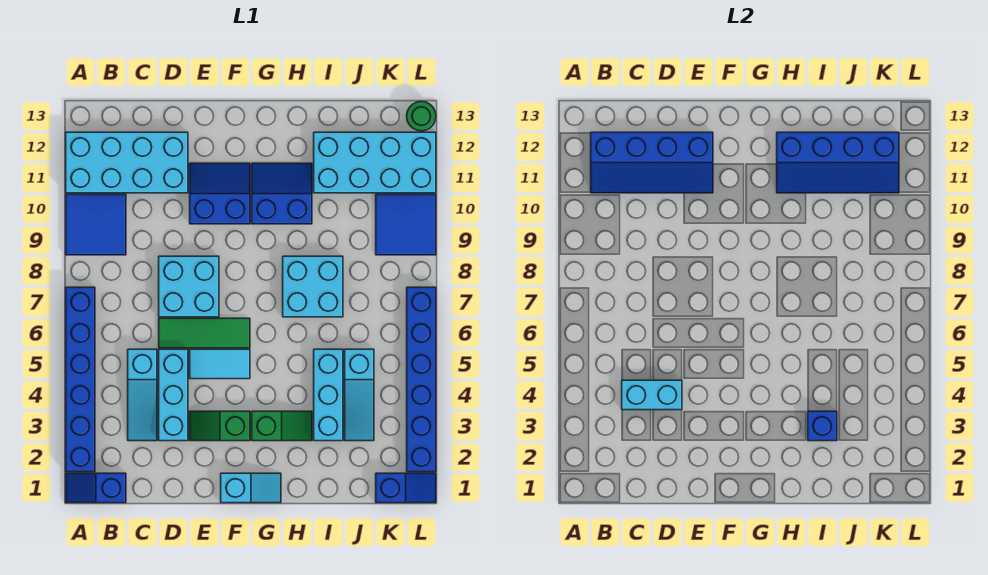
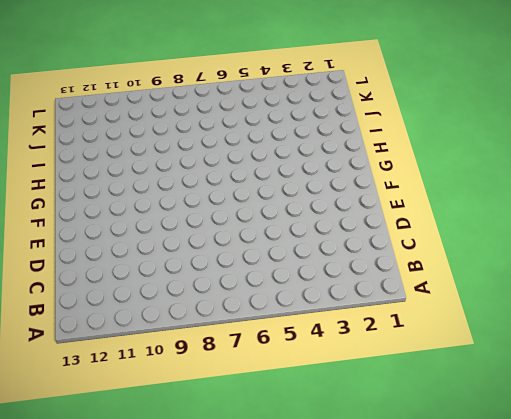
none -> blue slope A1:B1 level 1 top B
none -> blue brick A2:A7 level 1
none -> blue tile A9:B10 level 1

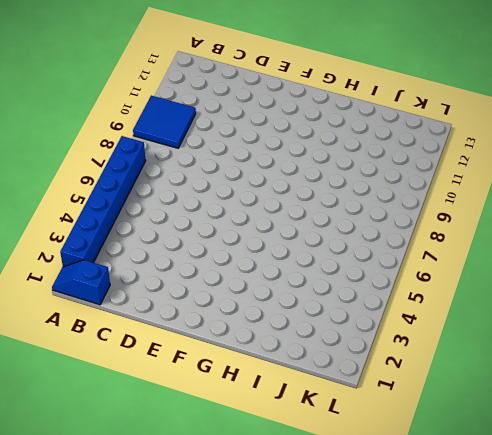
none -> cyan brick A11:D12 level 1
none -> cyan slope C3:C5 level 1 top 5
none -> cyan brick D3:D5 level 1

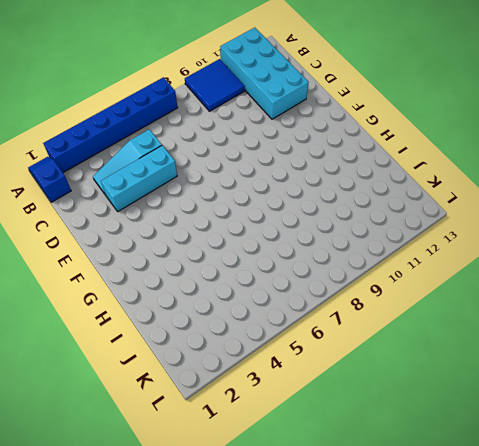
none -> green tile D6:F6 level 1
none -> cyan brick D7:E8 level 1
none -> green slope E3:F3 level 1 top F

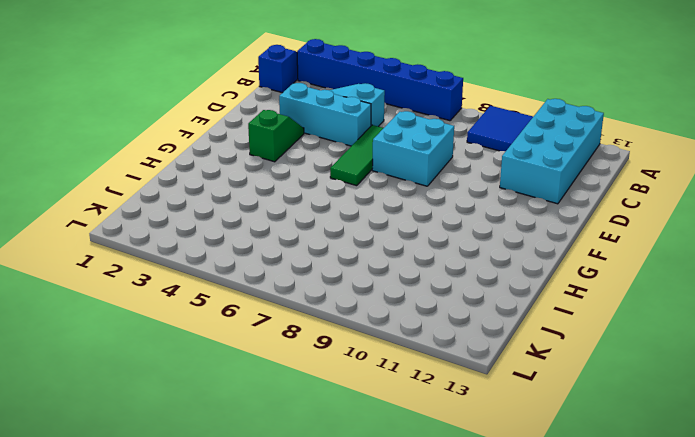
none -> cyan tile E5:F5 level 1
none -> blue slope E10:F11 level 1 top 10
none -> cyan slope F1:G1 level 1 top F

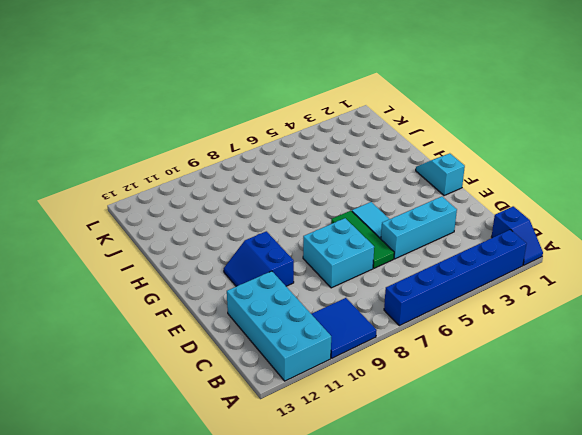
none -> cyan slope C3:C5 level 1 top 5
none -> green slope E3:F3 level 1 top F
none -> green slope G3:H3 level 1 top G

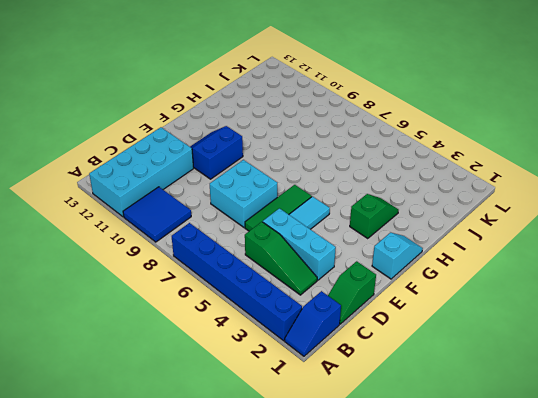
green slope C1:D1 level 1 top D -> green slope E3:F3 level 1 top F
green slope C3:C5 level 1 top 5 -> cyan slope C3:C5 level 1 top 5
none -> blue slope G10:H11 level 1 top 10
none -> cyan brick H7:I8 level 1
none -> cyan brick I3:I5 level 1

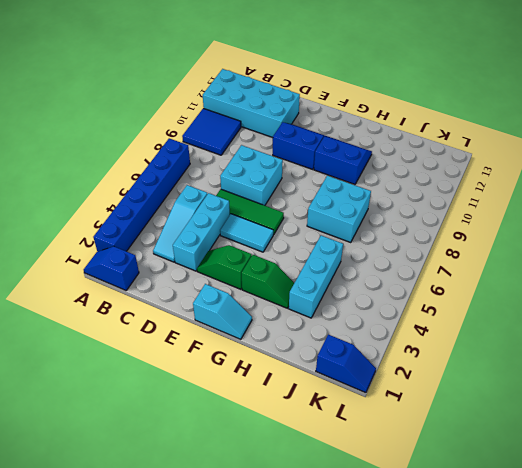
none -> cyan brick I11:L12 level 1
none -> cyan slope J3:J5 level 1 top 5
none -> blue tile K9:L10 level 1

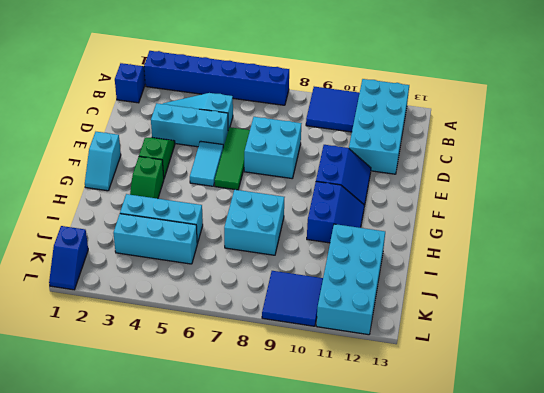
cyan brick J3:J5 level 1 -> cyan slope J3:J5 level 1 top 5
none -> blue brick L2:L7 level 1
none -> green round brick L13 level 1
none -> blue slope B11:E12 level 2 top 12

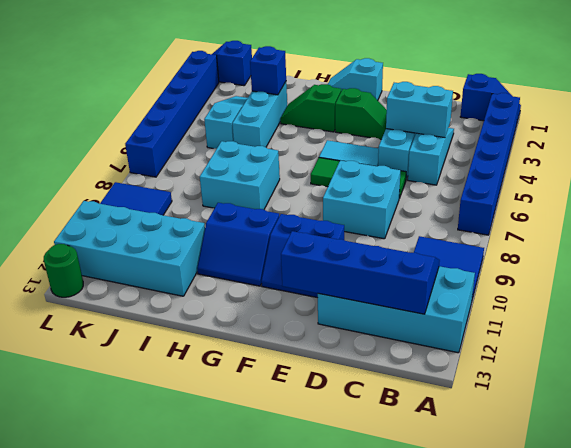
none -> blue slope H11:K12 level 2 top 12

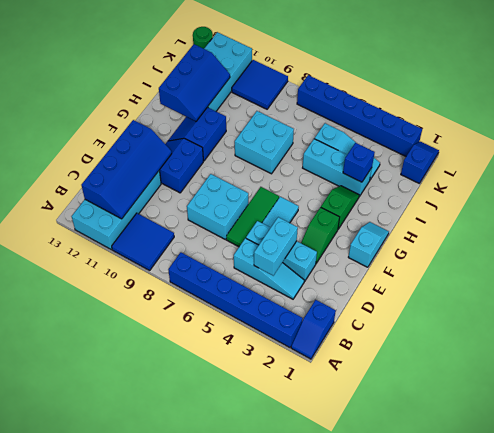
blue slope H11:J12 level 2 top 12 -> blue slope H11:K12 level 2 top 12

